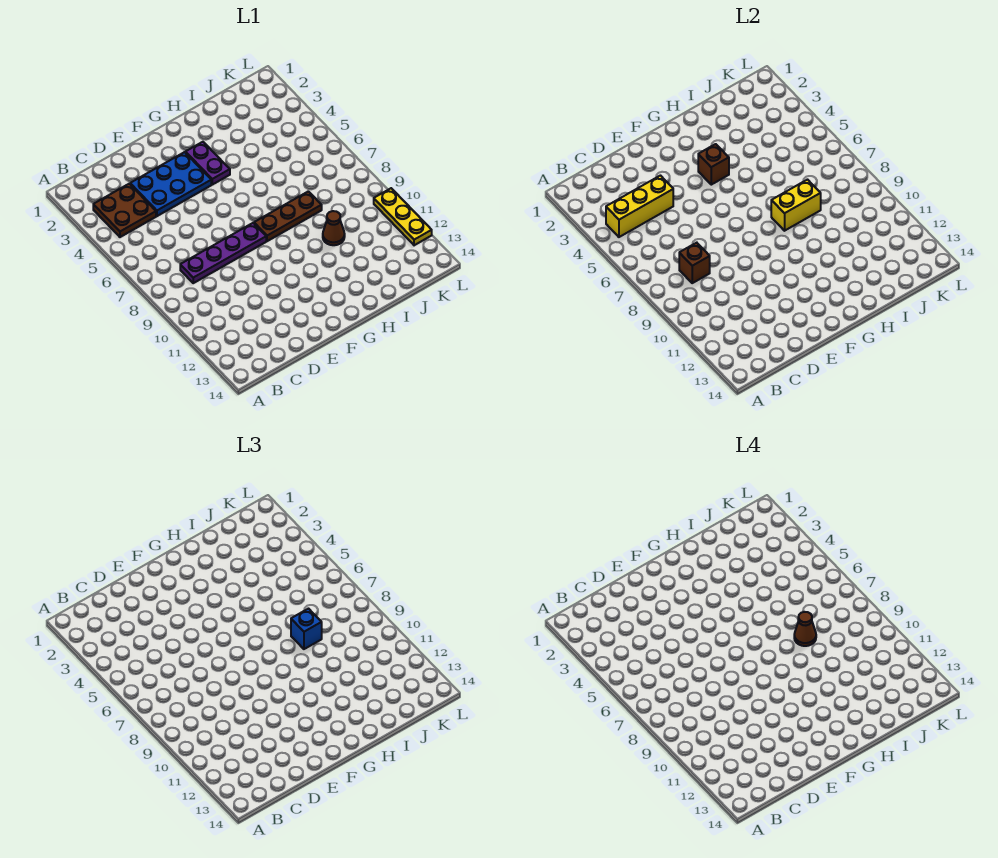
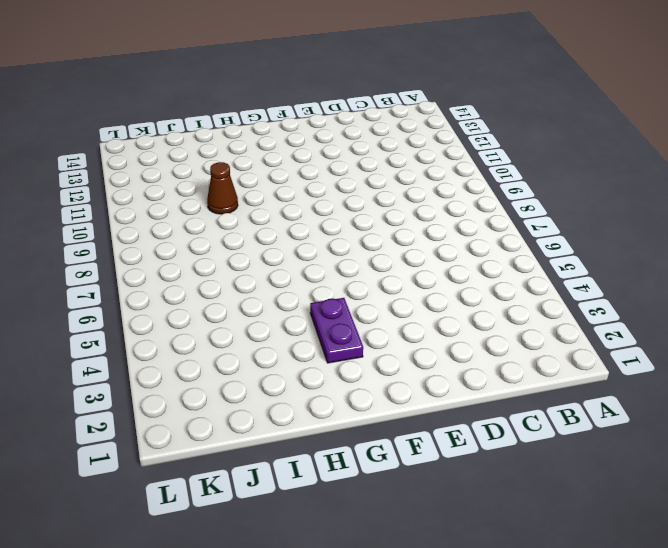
none -> brown plate B3:C4 level 1
none -> purple plate C8:F8 level 1
none -> blue plate D3:F4 level 1

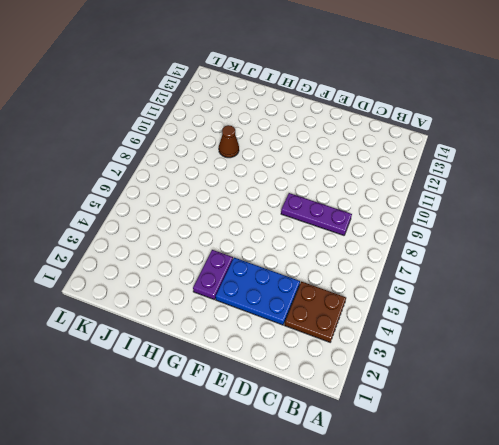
purple plate C8:E8 level 1 -> purple plate C8:F8 level 1
none -> brown plate G8:I8 level 1
none -> yellow plate L10:L12 level 1
none -> yellow brick B4:D4 level 2

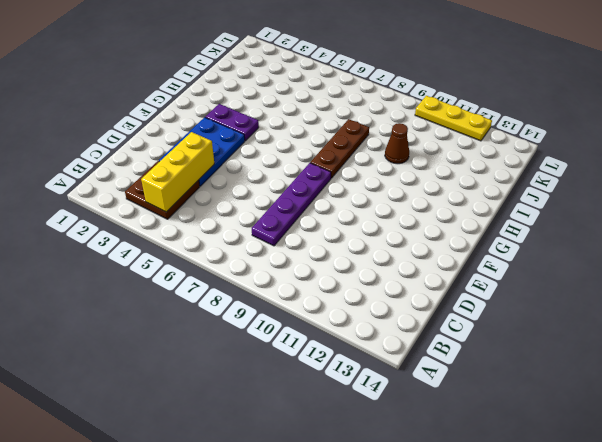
none -> brown brick C8 level 2
none -> brown brick G4 level 2
none -> yellow brick H8:I8 level 2

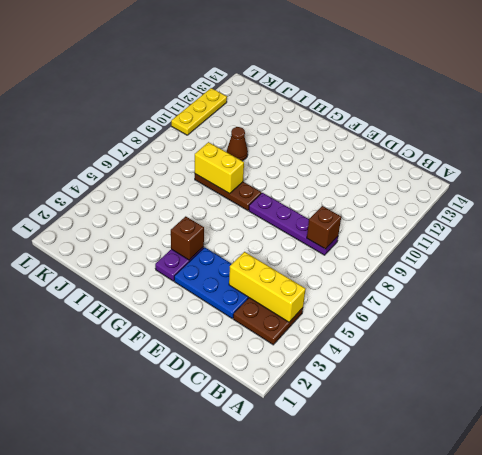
none -> blue brick I8 level 3
none -> brown cone I8 level 4

